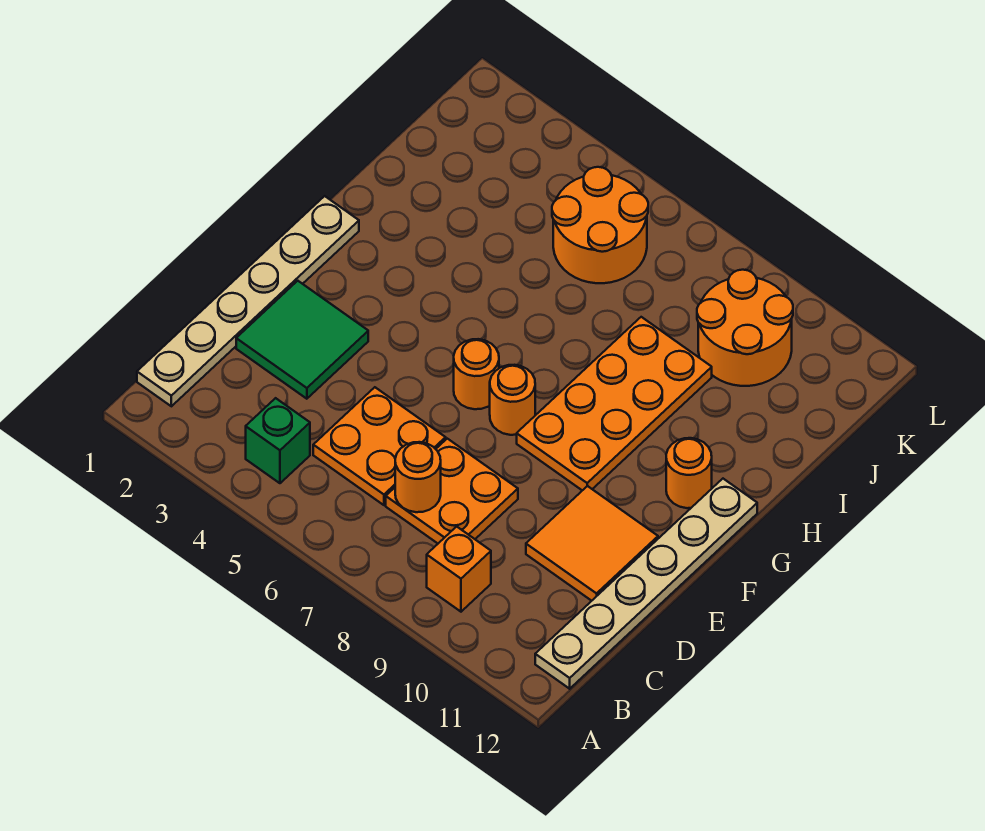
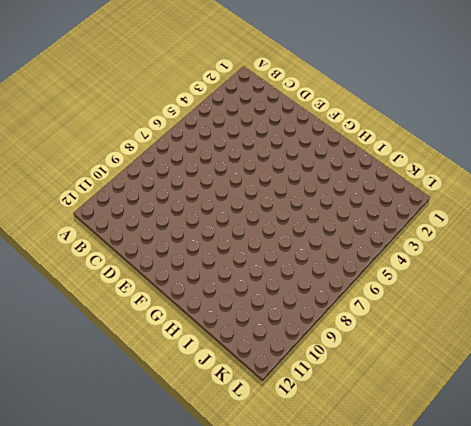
none -> tan plate B1:G1 level 1
none -> green brick B4 level 1
none -> orange brick B9 level 1

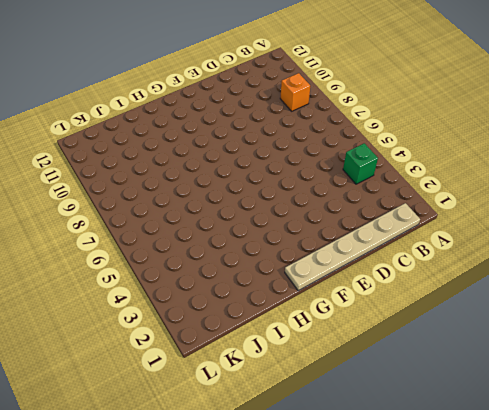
none -> tan plate B12:G12 level 1
none -> orange plate C5:D6 level 1
none -> orange plate C7:D8 level 1

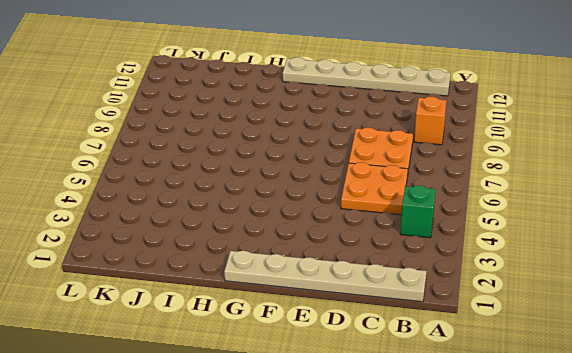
none -> green tile D2:E3 level 1
none -> orange tile D10:E11 level 1
none -> orange round brick F6 level 1

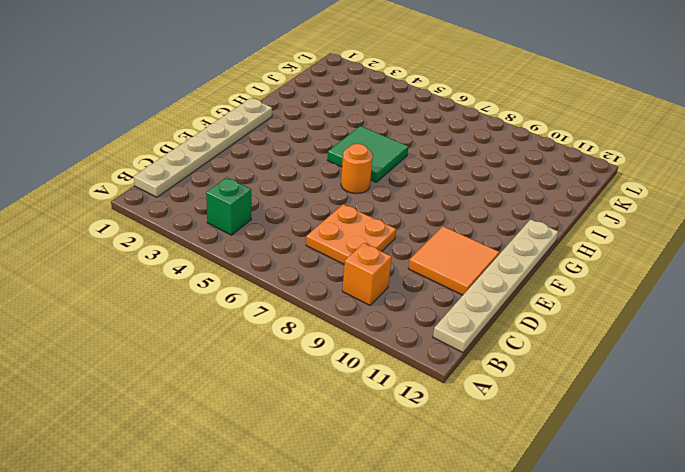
green tile G5:H6 level 1 -> green tile D2:E3 level 1
none -> orange plate C5:D6 level 1
none -> orange round brick F7 level 1
none -> orange plate F8:I9 level 1

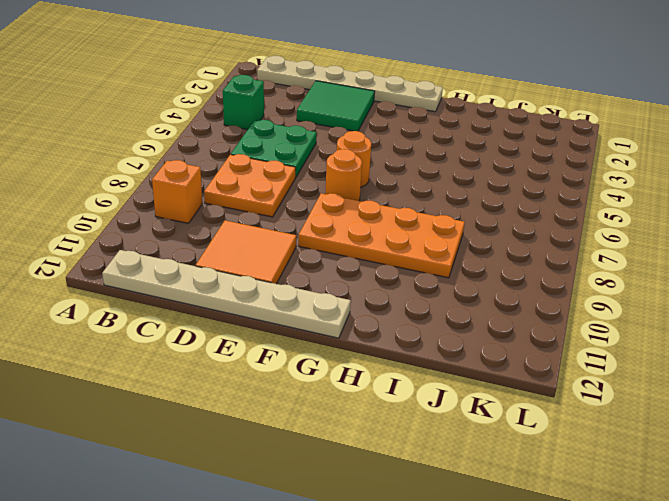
green plate C5:D6 level 1 -> orange plate C5:D6 level 1
none -> orange round brick G11 level 1
none -> orange round brick J5:K6 level 1
none -> orange round brick J9:K10 level 1

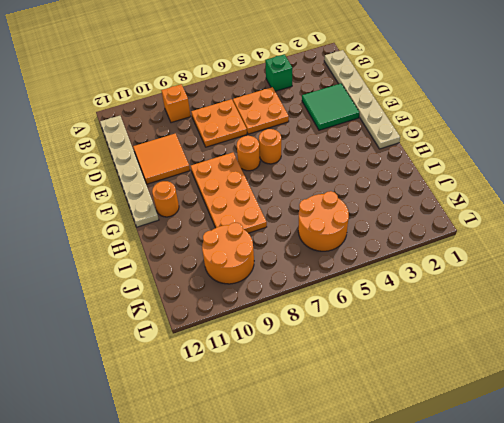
none -> orange round brick C7 level 2

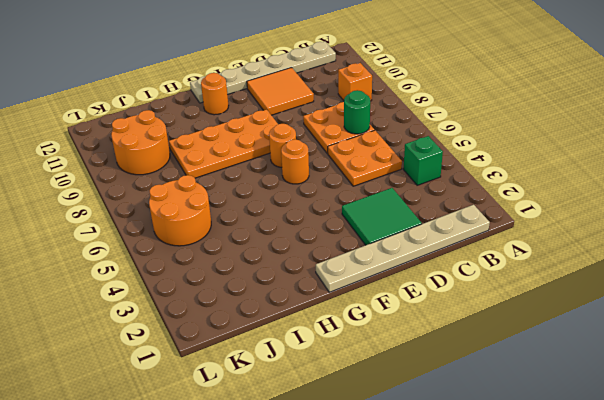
green round brick C7 level 2 -> orange round brick C7 level 2

